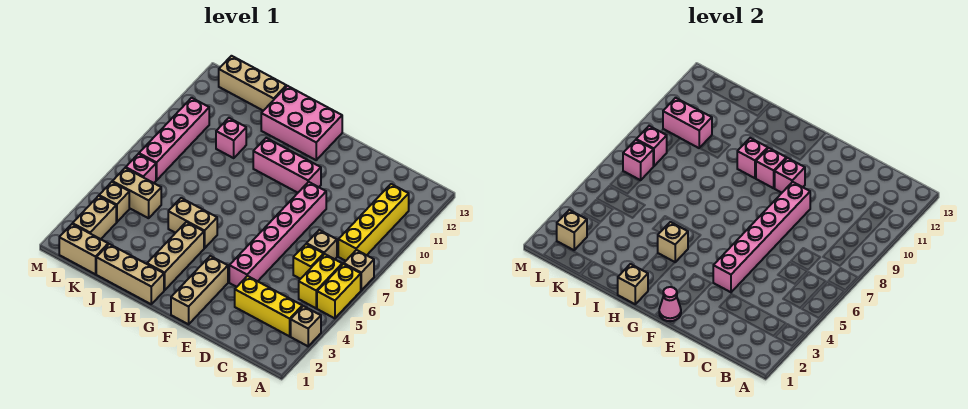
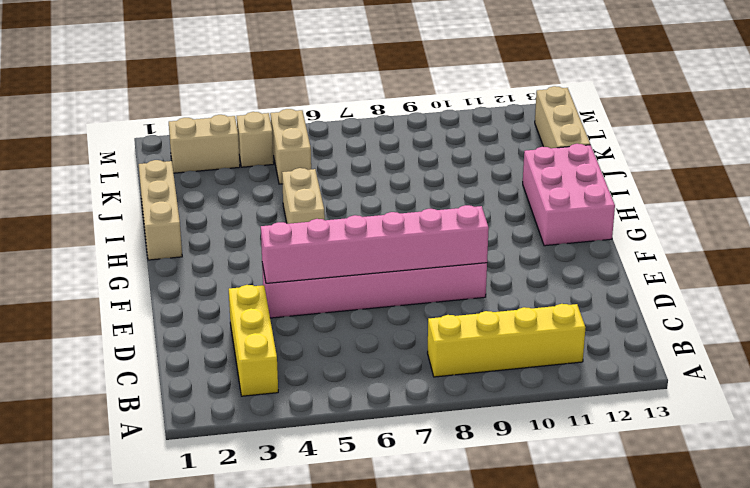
none -> tan brick A3 level 1
none -> yellow brick A5:A6 level 1
none -> tan brick A7 level 1
none -> yellow brick B5:B6 level 1

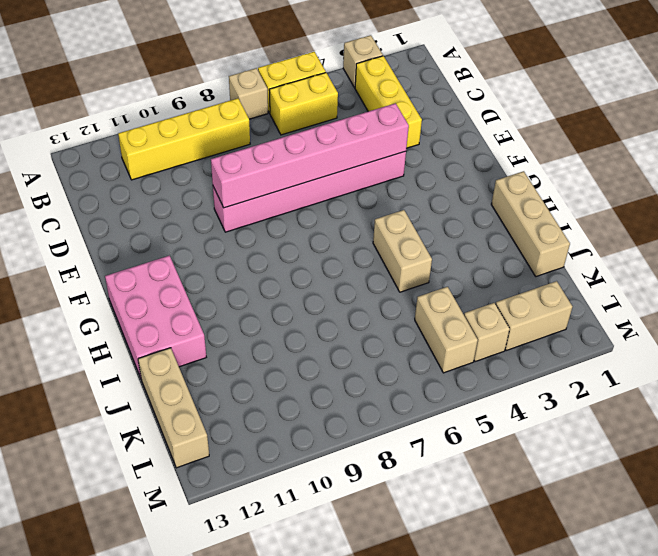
none -> yellow brick C6 level 1
none -> tan brick C7 level 1
none -> tan brick F1:F3 level 1
none -> pink brick F10:H10 level 1

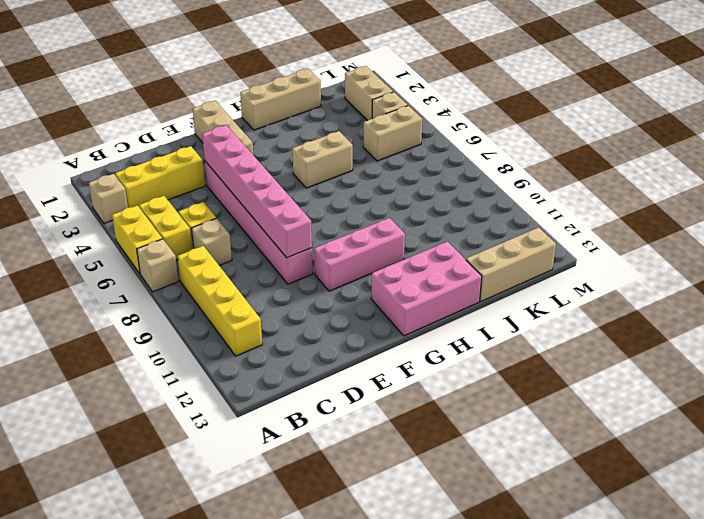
none -> tan brick H2:H4 level 1
none -> pink brick J10 level 1
none -> tan brick K1:L1 level 1
none -> pink brick L6 level 1

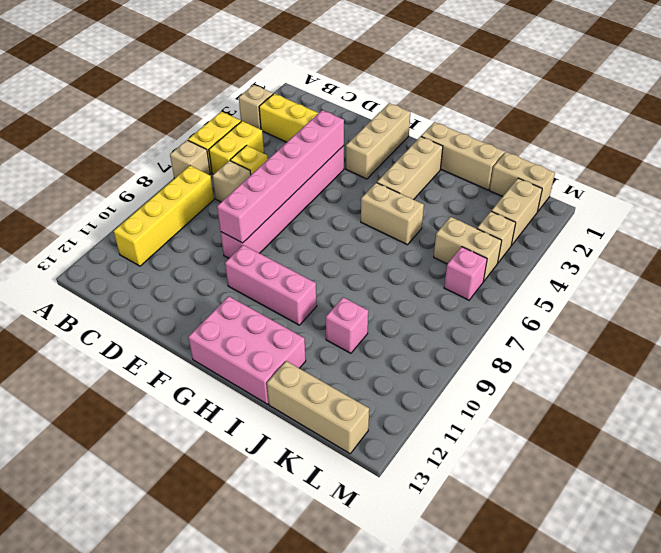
none -> pink brick L7:L10 level 1
none -> pink cone F1 level 2
none -> pink brick F10 level 2
none -> pink brick G10 level 2

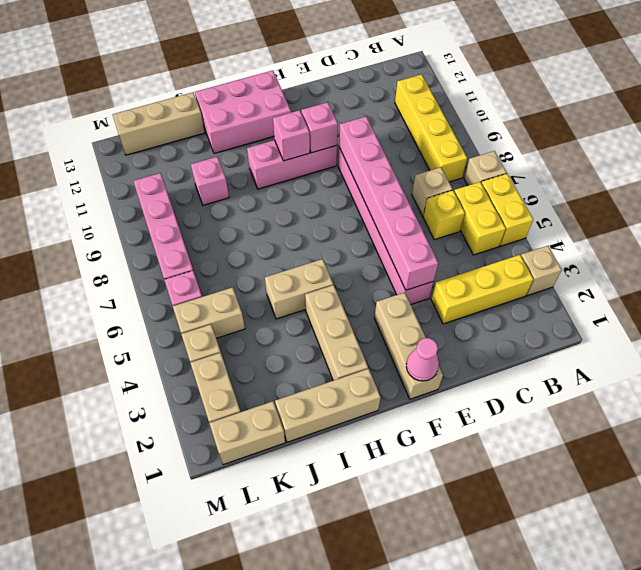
none -> tan brick H1 level 2
none -> tan brick H4 level 2
none -> pink brick H10 level 2
none -> pink brick K10:L10 level 2

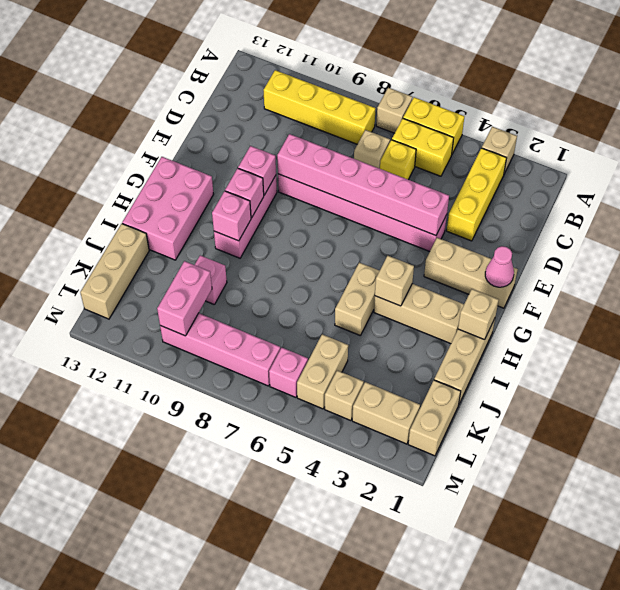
none -> tan brick L2 level 2
none -> pink brick L7 level 2
none -> pink brick L8 level 2

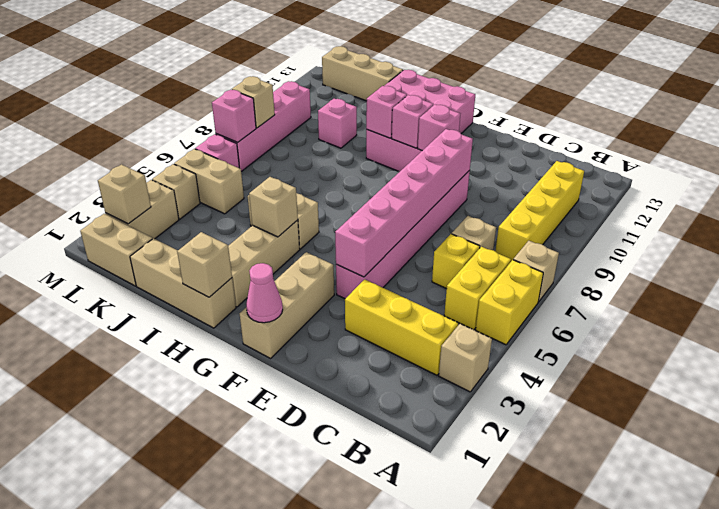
tan brick L8 level 2 -> pink brick L8 level 2
none -> pink brick K10:L10 level 2

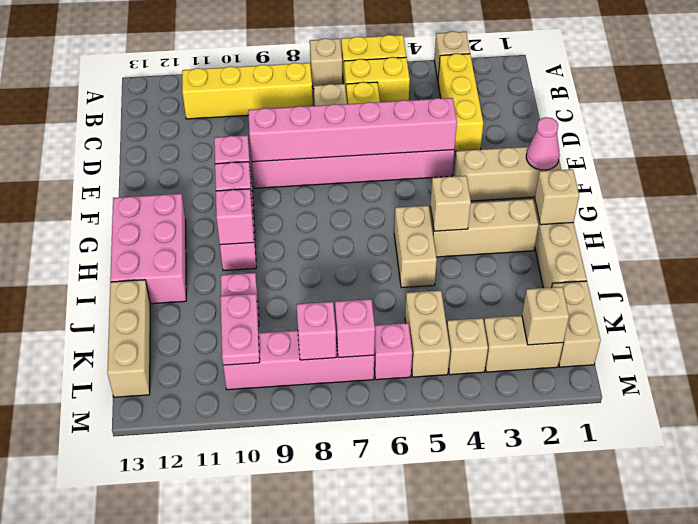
pink plate K10:L10 level 2 -> pink brick K10:L10 level 2

